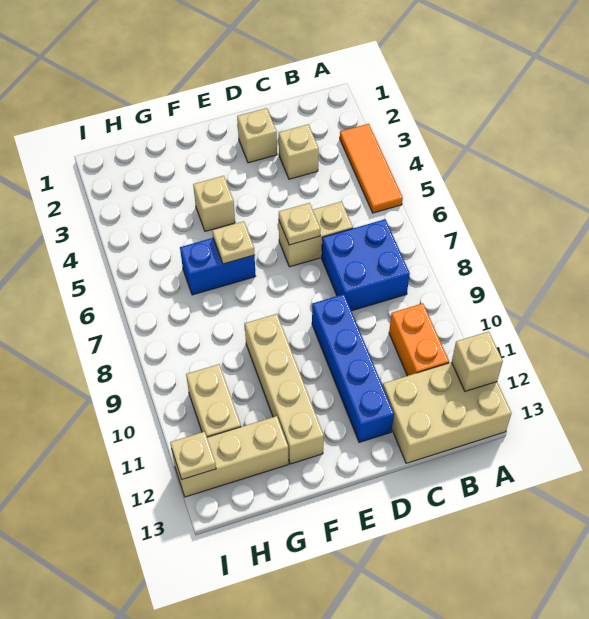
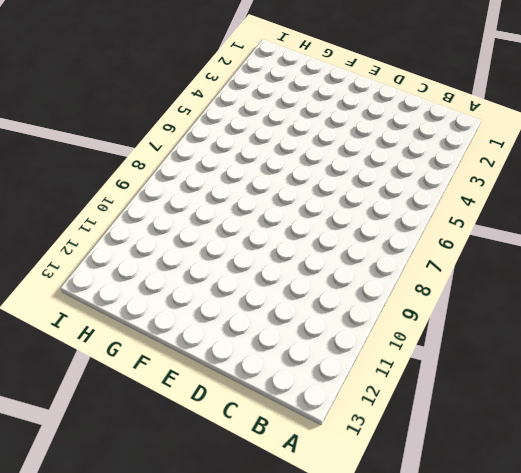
none -> orange tile A3:A5 level 1
none -> tan brick A12:C13 level 1
none -> blue brick B7:C8 level 1

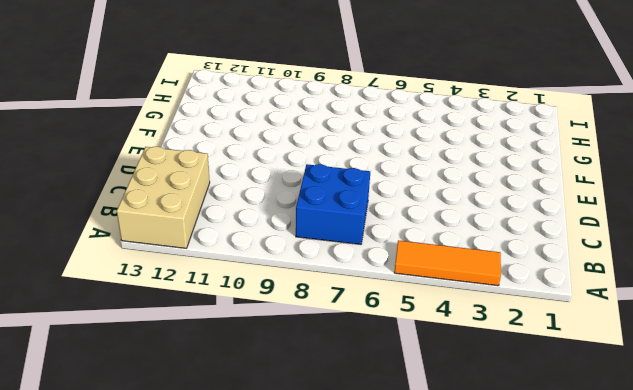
none -> orange brick B10:B11 level 1
none -> tan brick C3 level 1
none -> tan brick C6:D6 level 1

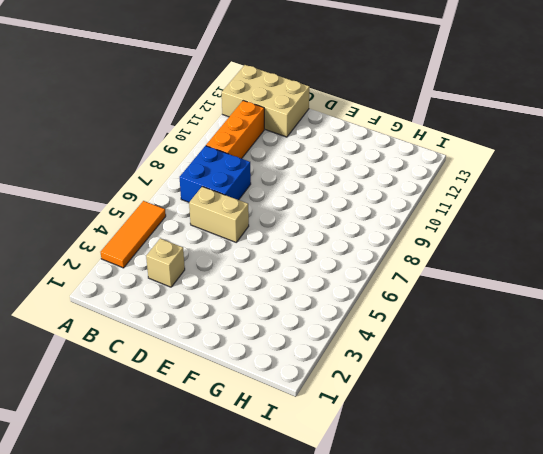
orange brick B9:B11 level 1 -> orange brick B10:B11 level 1
none -> tan brick D2 level 1
none -> blue brick D9:D12 level 1
none -> tan brick F4 level 1

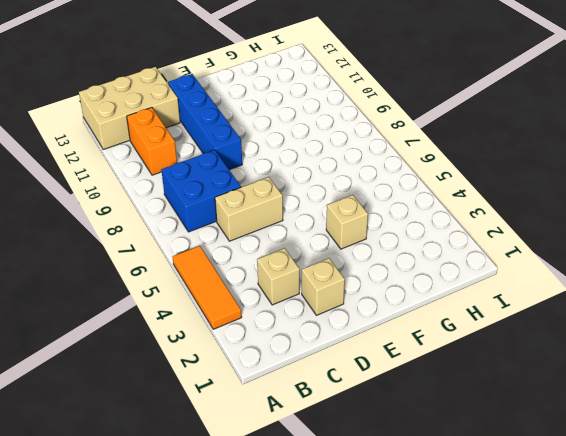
none -> blue brick F6:G6 level 1
none -> tan brick F9:F12 level 1
none -> tan brick G12:I12 level 1

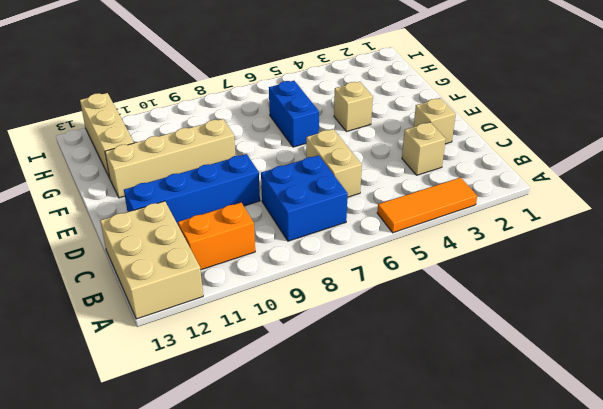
none -> tan brick H10:H11 level 1
none -> tan brick A12 level 2
none -> tan plate D6 level 2

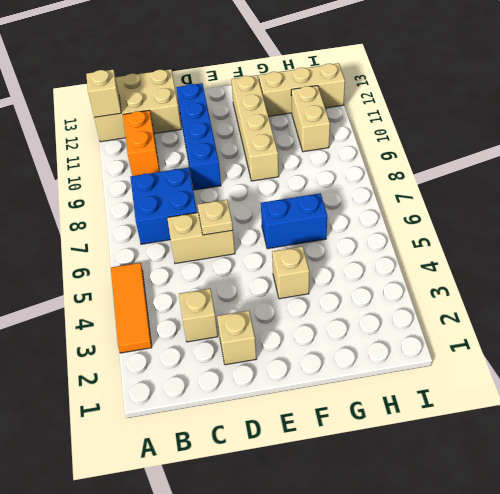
none -> tan plate F6 level 2
none -> tan plate I12 level 2

